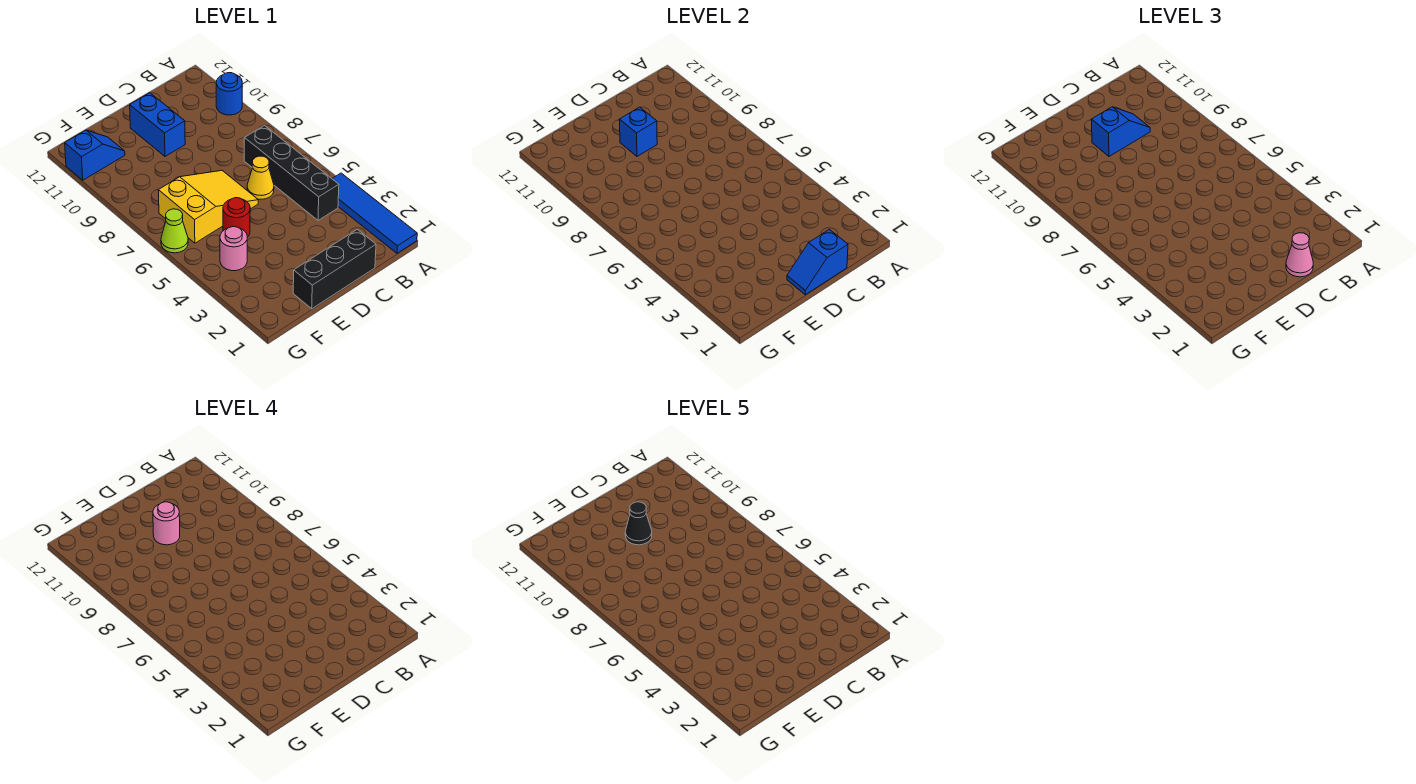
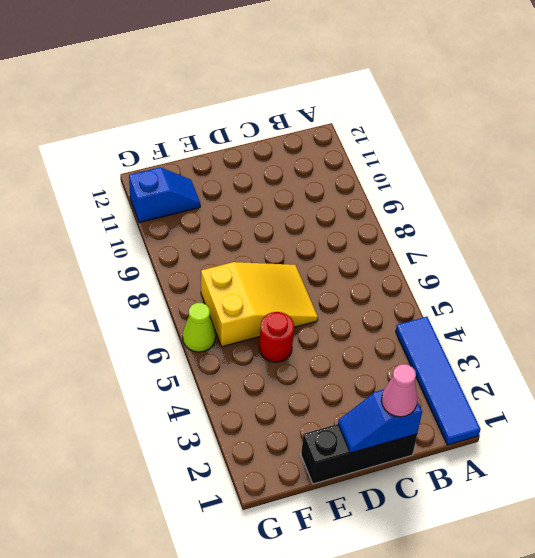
none -> blue round brick A10 level 1
none -> black brick B4:B7 level 1
none -> yellow cone C6 level 1

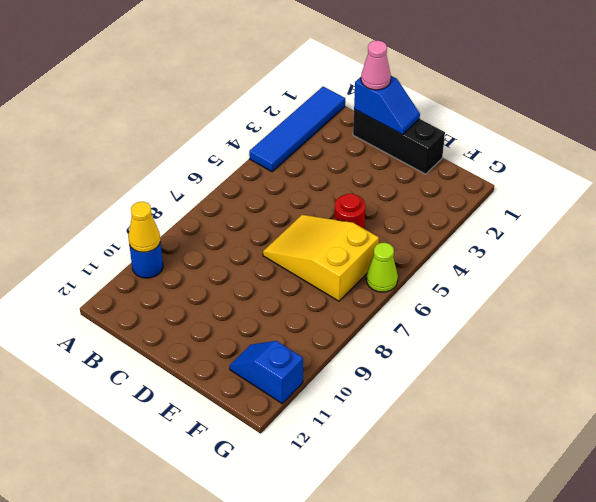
yellow cone A10 level 2 -> yellow cone C6 level 1
none -> black brick B4:B7 level 1
none -> blue brick D10:D11 level 1
none -> pink round brick F4 level 1

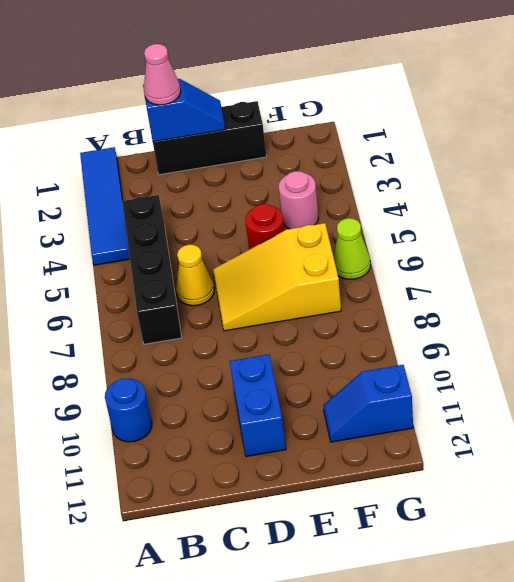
none -> blue brick D10 level 2
none -> blue slope C10:D10 level 3 top D
none -> pink round brick D10 level 4

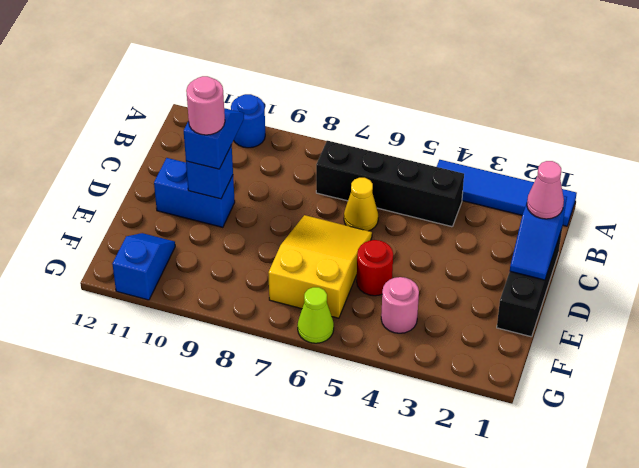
none -> black cone D10 level 5

